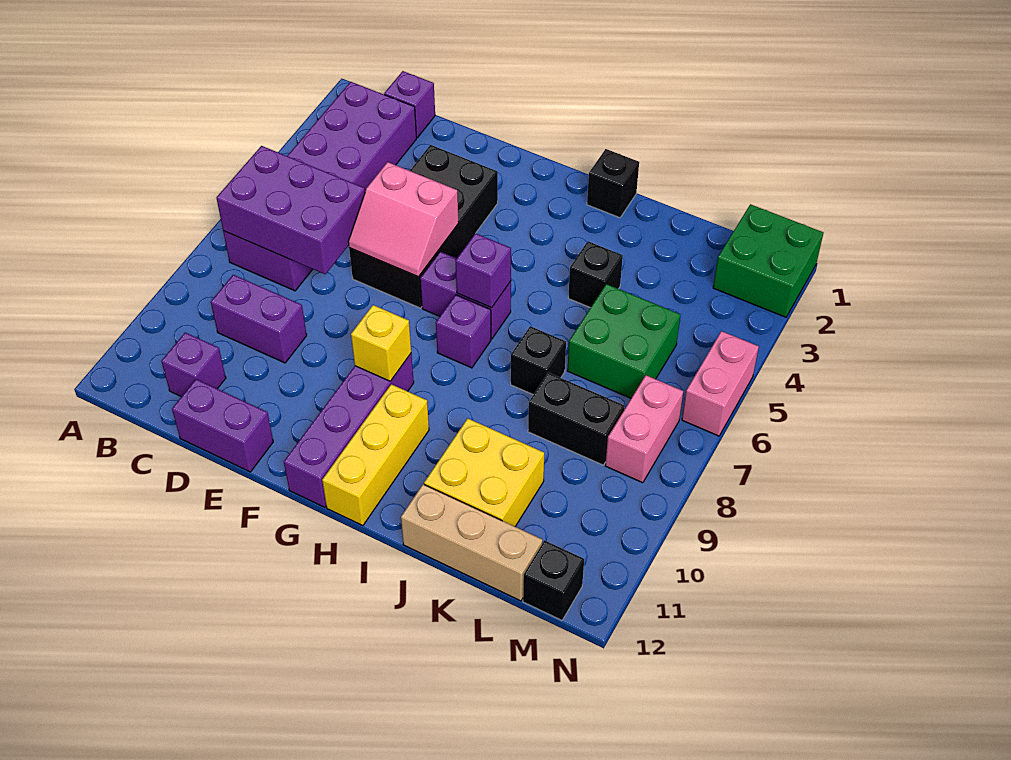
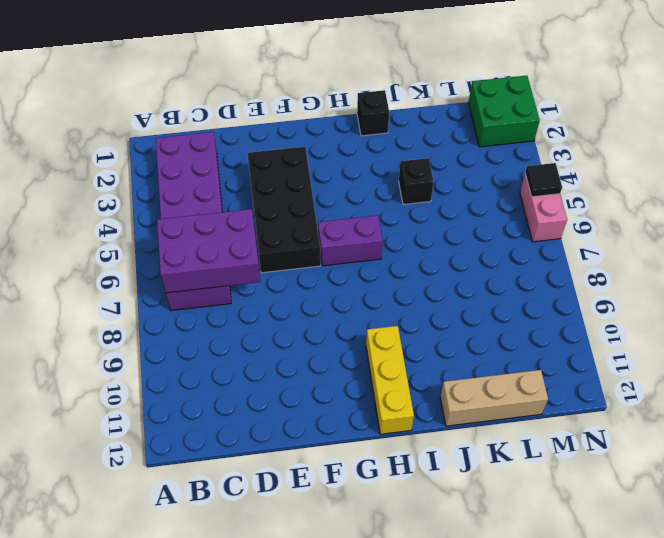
black tile N5 level 2 -> none
none -> purple brick C1 level 1
none -> purple brick C9:D9 level 1
none -> purple brick C11 level 1

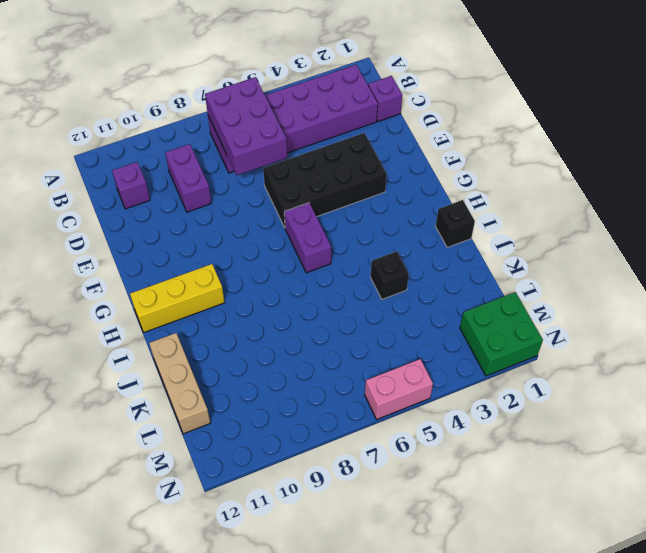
none -> purple brick D12:E12 level 1
none -> purple brick G9:G12 level 1
none -> purple brick H7 level 1

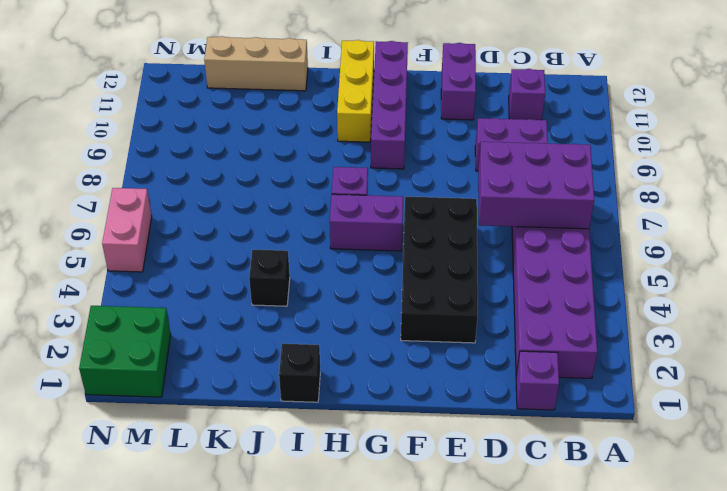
purple brick E11:E12 level 1 -> purple brick D12:E12 level 1
none -> black brick J7 level 1
none -> yellow brick J10:K11 level 1
none -> green brick K5:L6 level 1

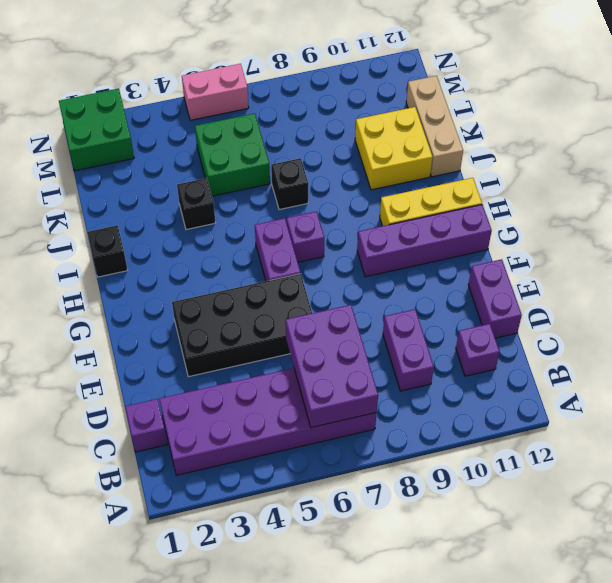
none -> black brick K8:L8 level 1
none -> pink brick M7:M8 level 1
none -> black brick M12 level 1

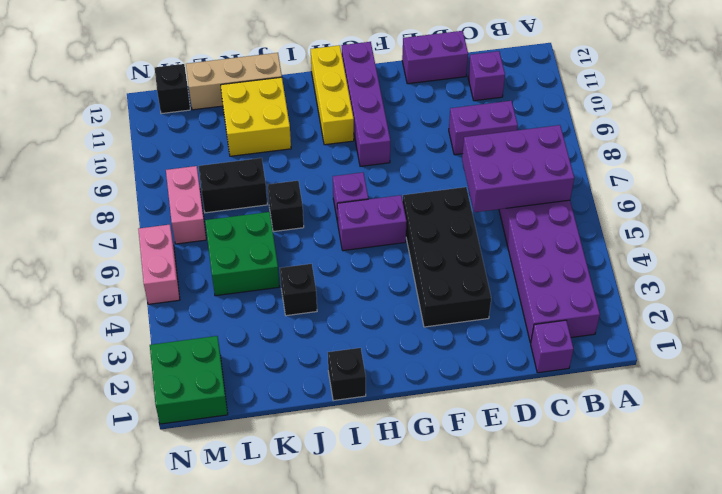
none -> pink slope E5:F6 level 2 top 5
none -> yellow brick G9 level 2
none -> purple brick H6 level 2

